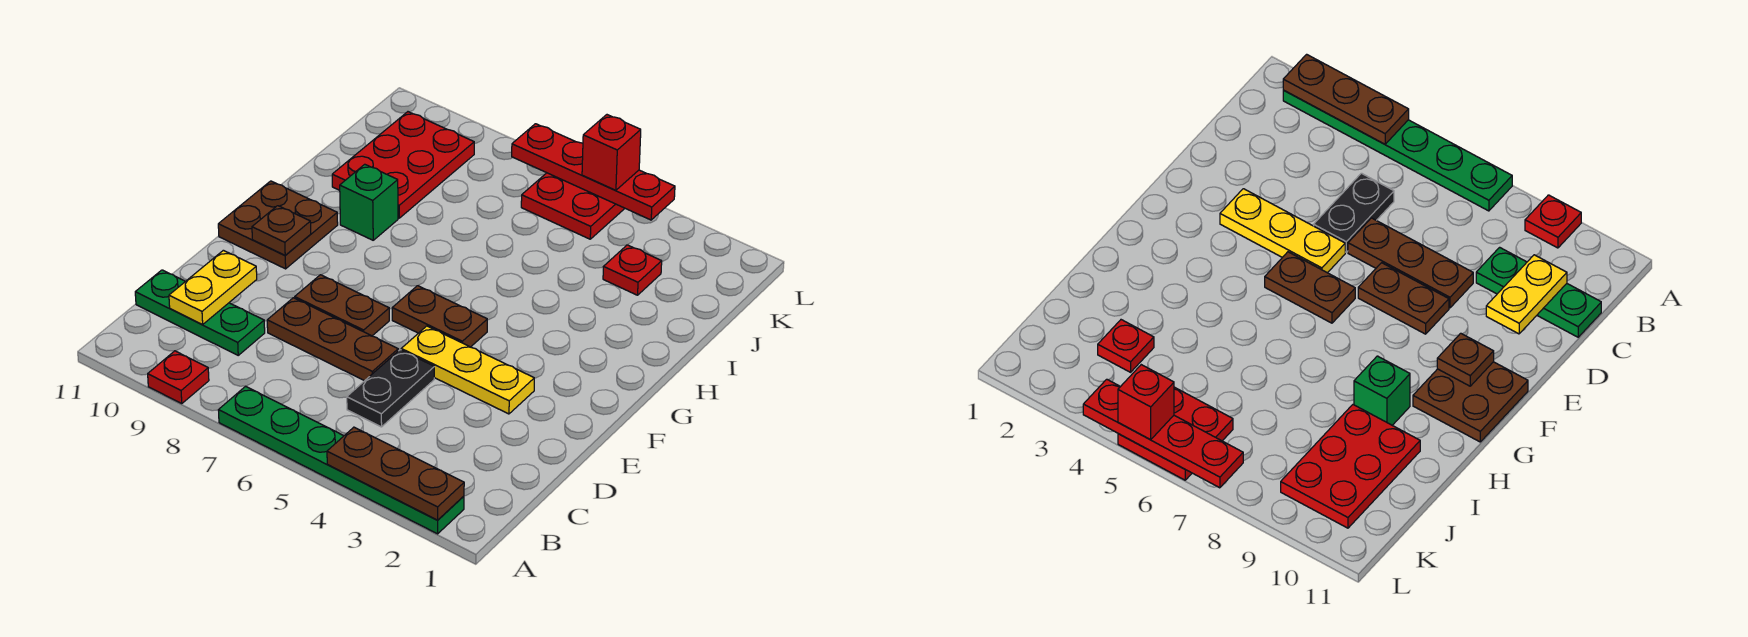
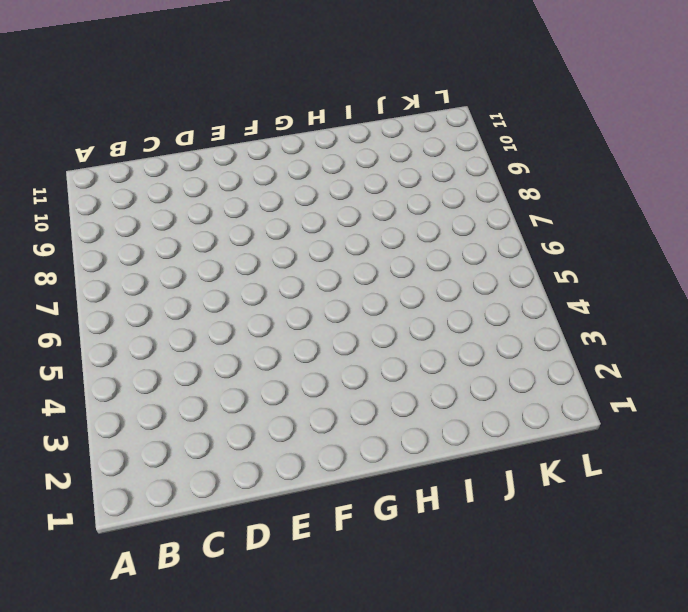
none -> green plate A2:A7 level 1
none -> red plate A9 level 1
none -> black plate C5:D5 level 1

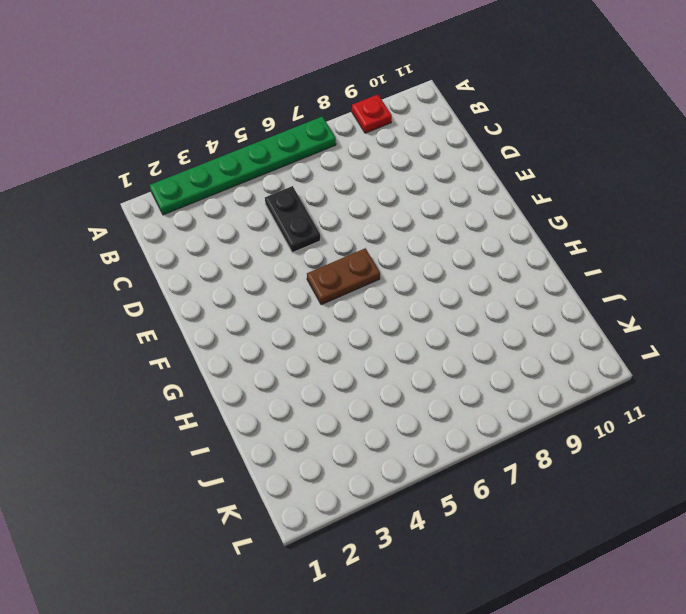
none -> green plate C9:C11 level 1
none -> brown plate D6:D8 level 1
none -> yellow plate E3:E5 level 1

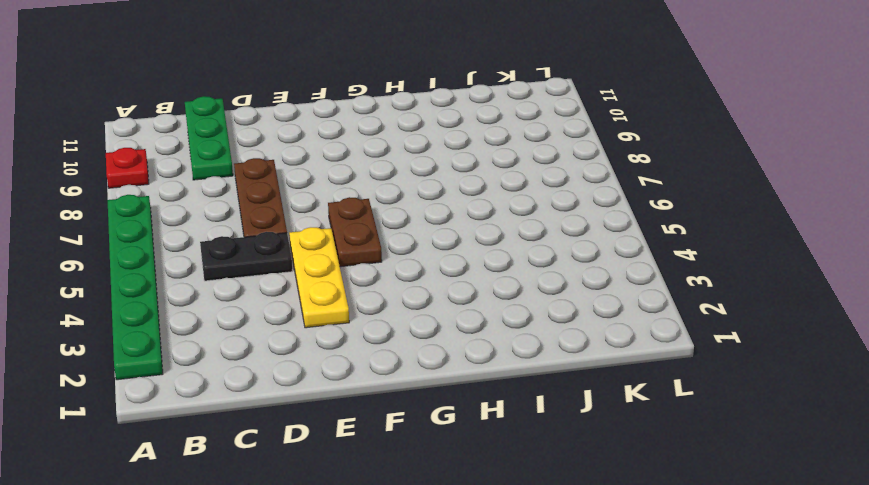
none -> brown plate E7:E8 level 1
none -> brown plate F10:G11 level 1
none -> green brick H9 level 1

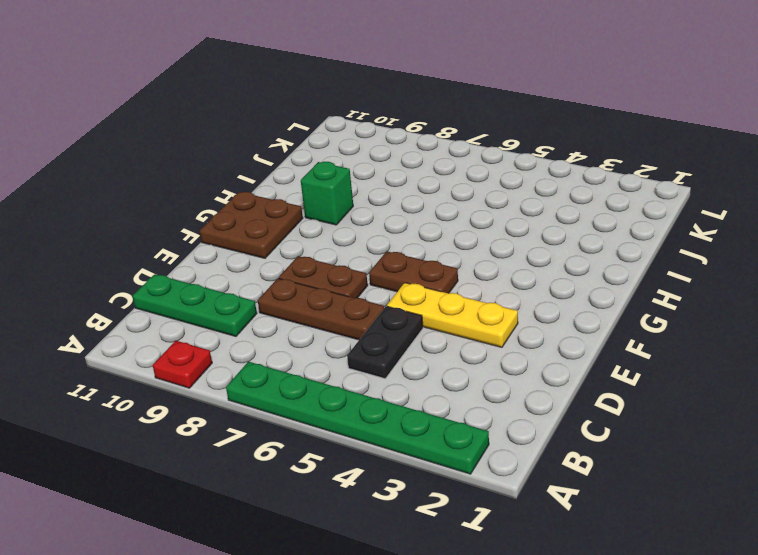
none -> red plate I9:K10 level 1
none -> red plate J3 level 1
none -> red plate K5:L6 level 1

